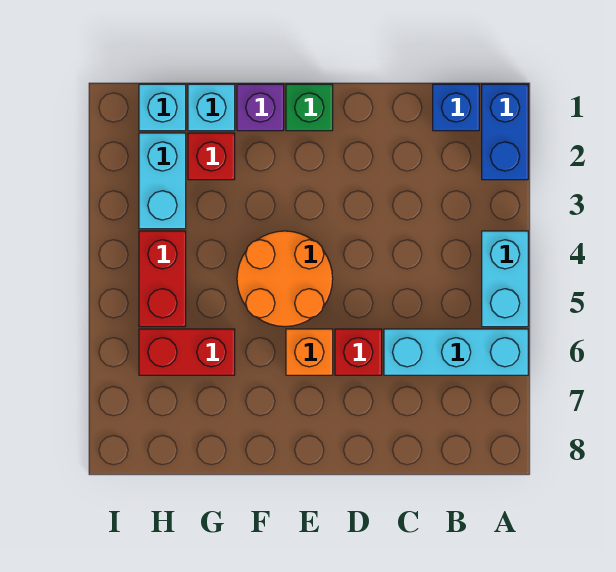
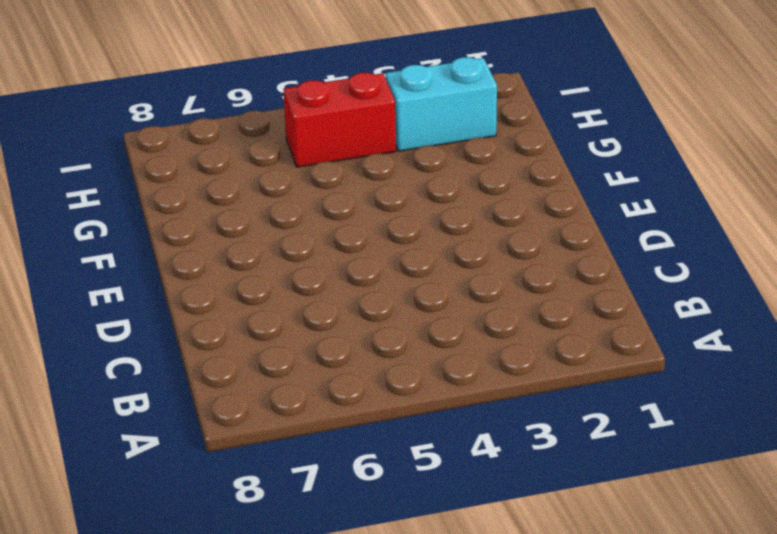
none -> blue brick A1:A2 level 1
none -> cyan brick A4:A5 level 1
none -> cyan brick A6:C6 level 1

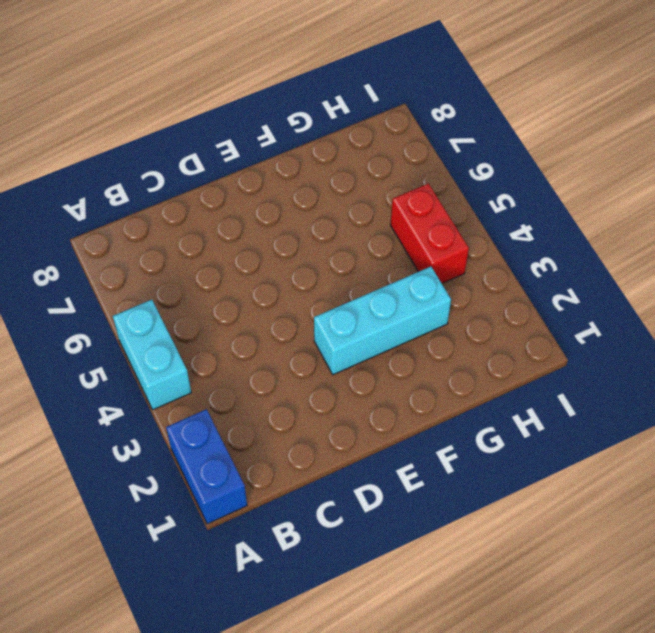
cyan brick E3:G3 level 1 -> cyan brick A6:C6 level 1
none -> blue brick B1 level 1
none -> red brick D6 level 1
none -> green brick E1 level 1

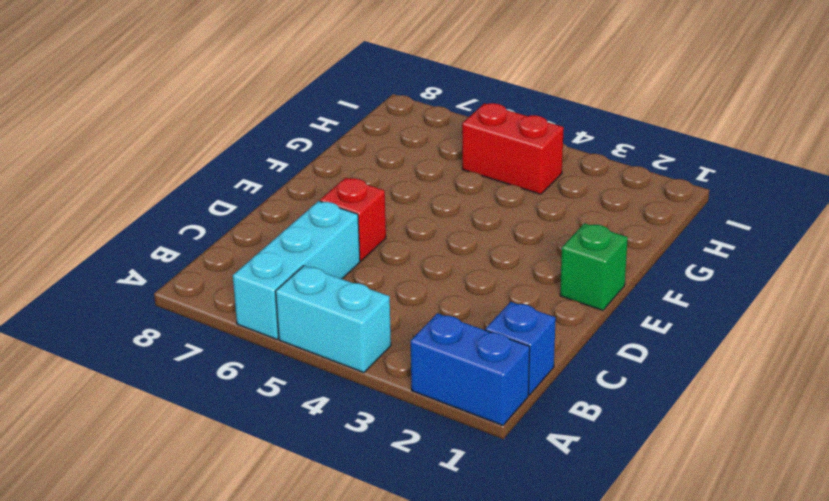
none -> orange round brick E4:F5 level 1
none -> orange brick E6 level 1
none -> purple brick F1 level 1

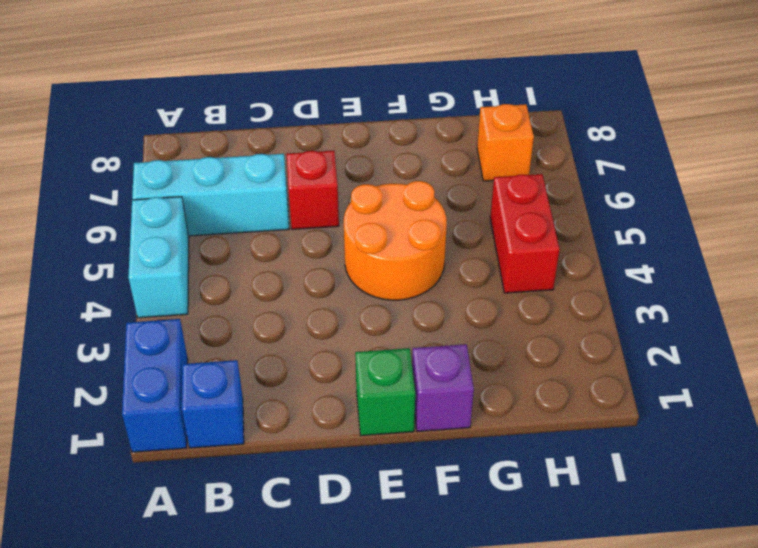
orange brick H7 level 1 -> orange brick E6 level 1
none -> cyan brick G1 level 1
none -> red brick G2 level 1
none -> red brick G6:H6 level 1

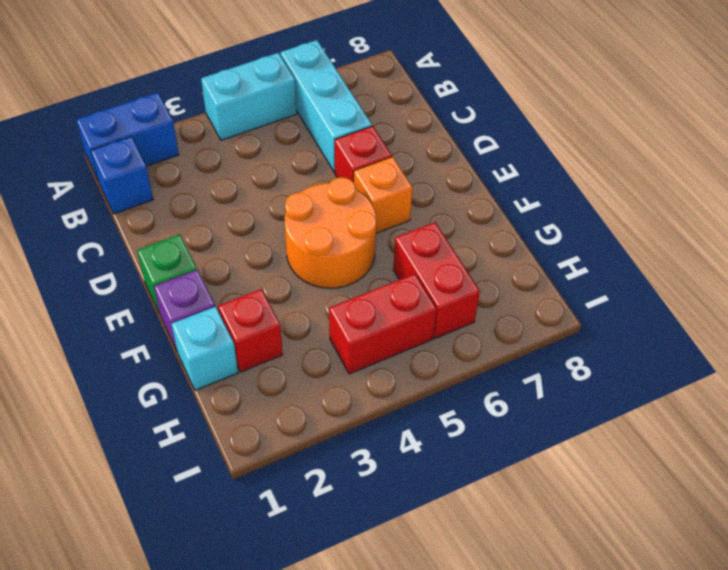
none -> cyan brick H1 level 1
none -> cyan brick H2:H3 level 1

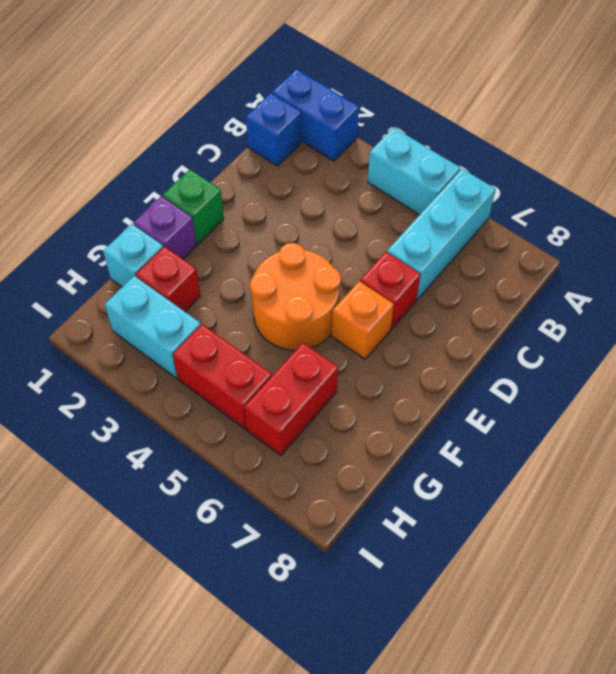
none -> cyan brick H1 level 1

